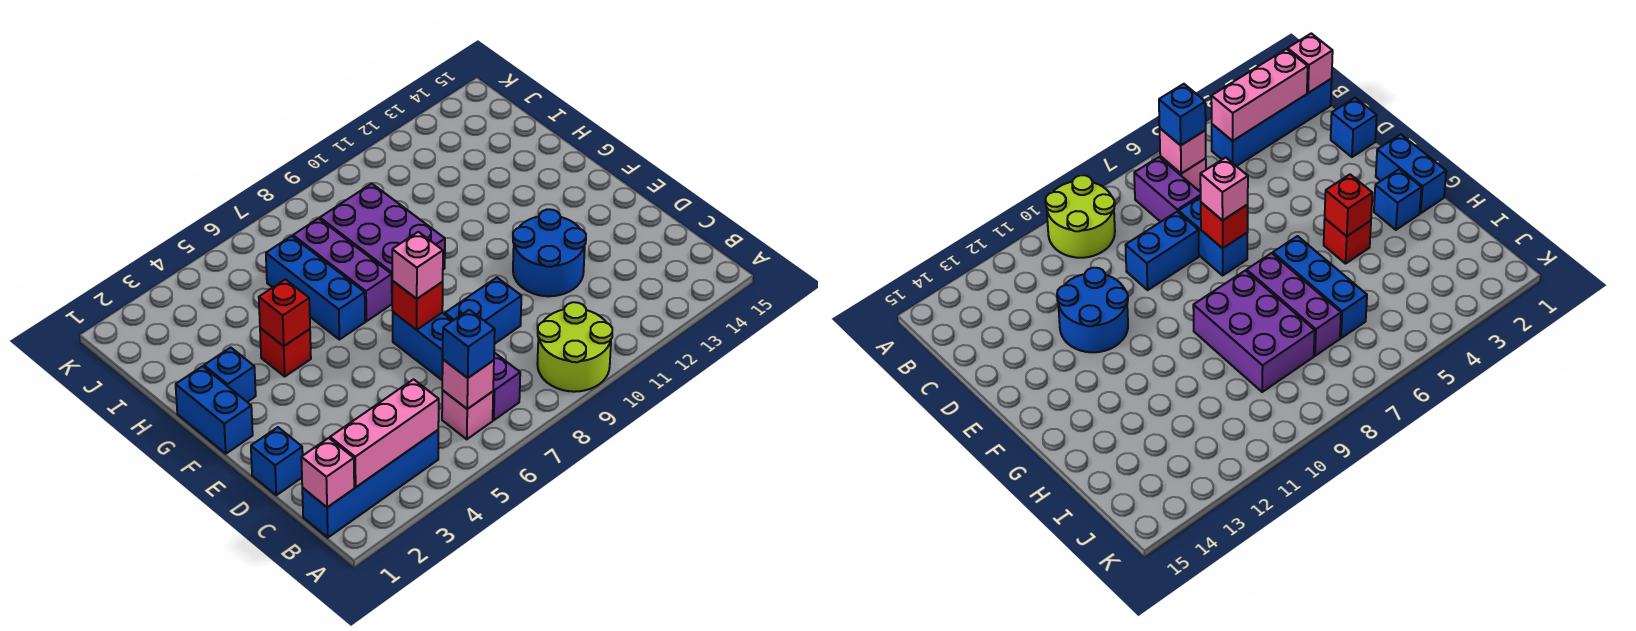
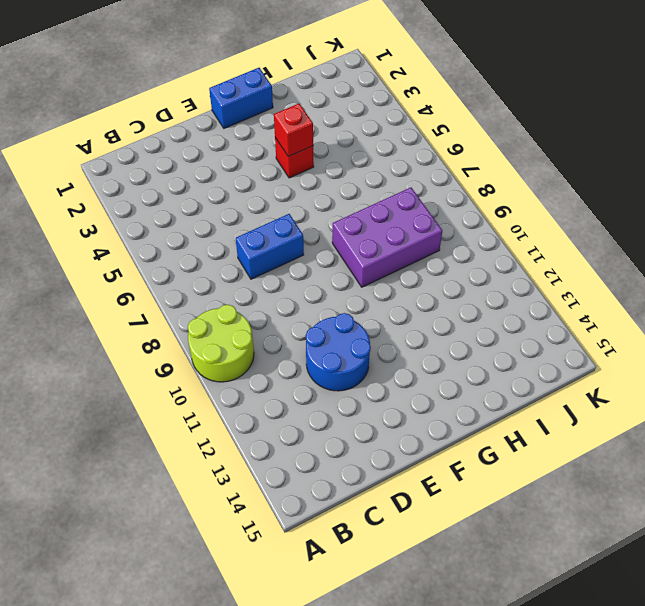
none -> blue brick B1:B4 level 1
none -> pink brick B6 level 1
none -> purple brick B7:C7 level 1

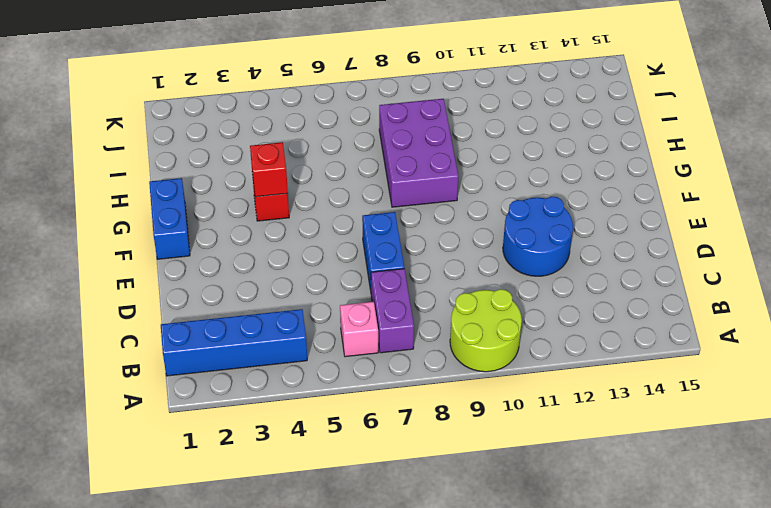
none -> blue brick D1 level 1
none -> blue brick D8:D9 level 1
none -> blue brick G2 level 1

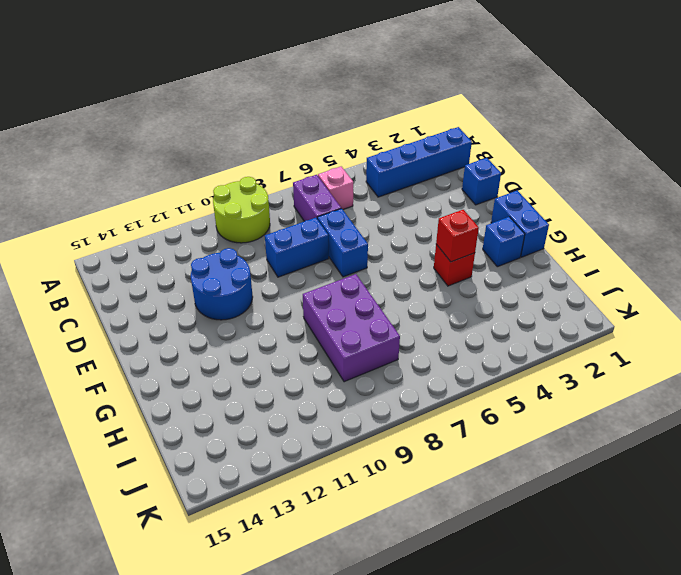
none -> blue brick G6:I6 level 1
none -> purple brick G7:I7 level 1
none -> pink brick B1 level 2

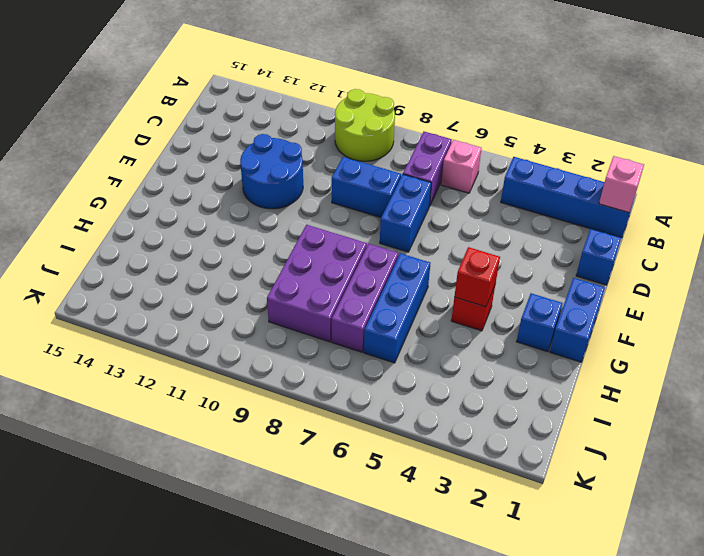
none -> pink brick B2:B4 level 2
none -> pink brick B6 level 2
none -> red brick E7 level 2

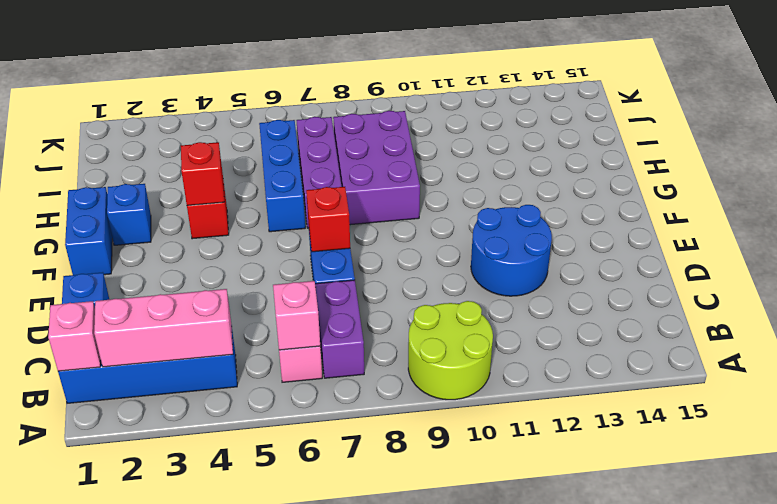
none -> blue brick D8:D9 level 1
none -> blue brick B6 level 3
none -> pink brick E7 level 3

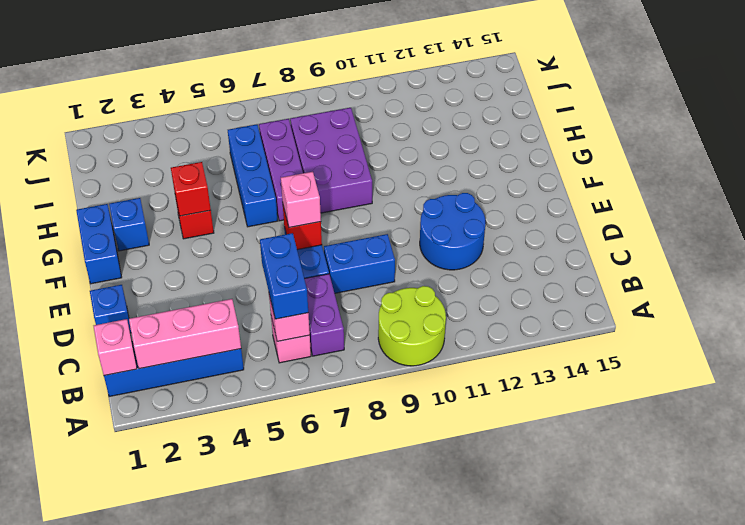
blue brick B6:C6 level 3 -> blue brick B6 level 3

